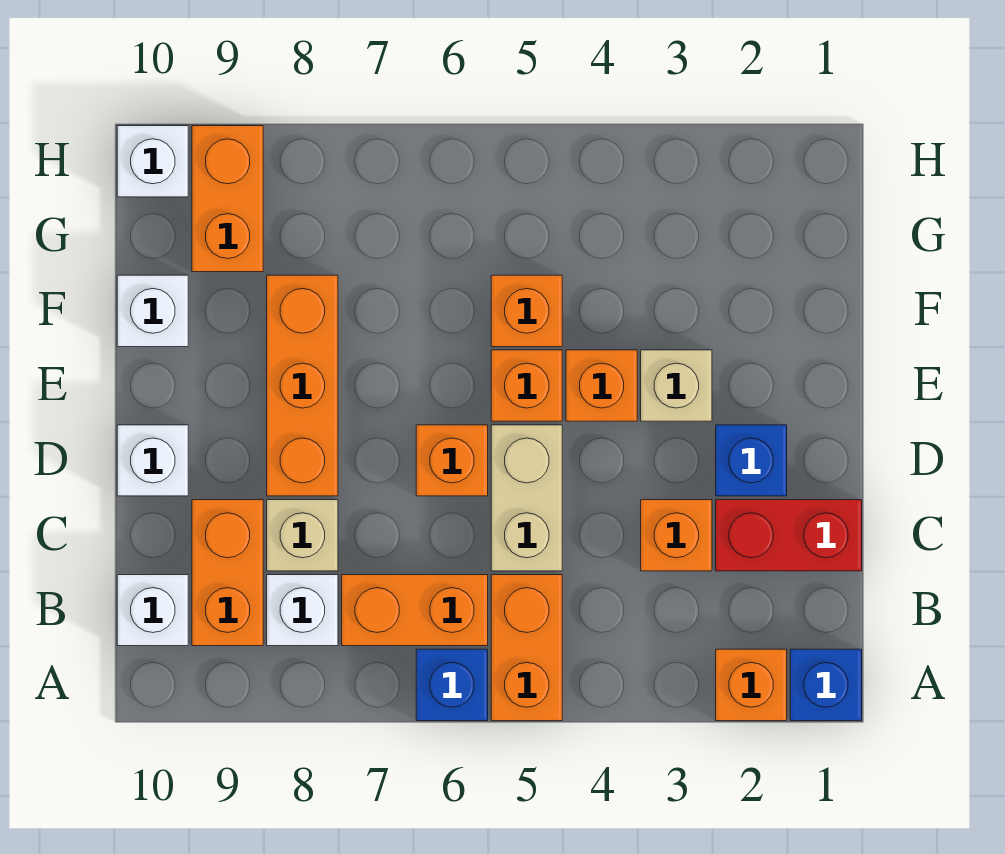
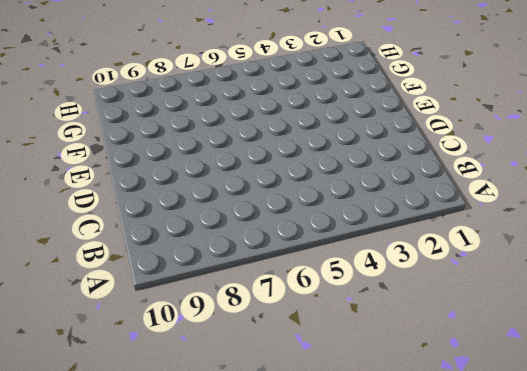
none -> blue brick A1 level 1
none -> orange brick A2 level 1
none -> orange brick A5:B5 level 1

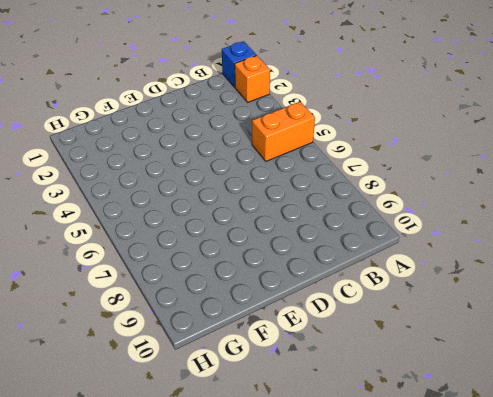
none -> blue brick A6 level 1
none -> orange brick B6:B7 level 1
none -> white brick B8 level 1

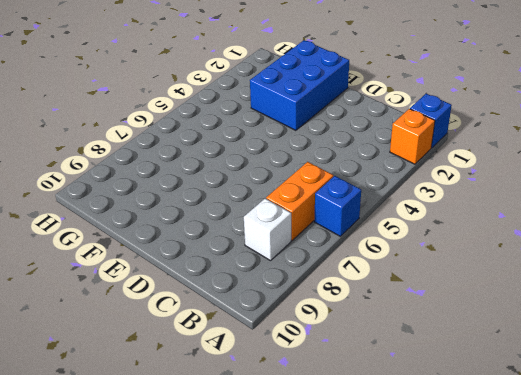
blue brick E1:F3 level 1 -> tan brick E3 level 1
none -> orange brick A5:B5 level 1
none -> orange brick B9:C9 level 1
none -> white brick B10 level 1

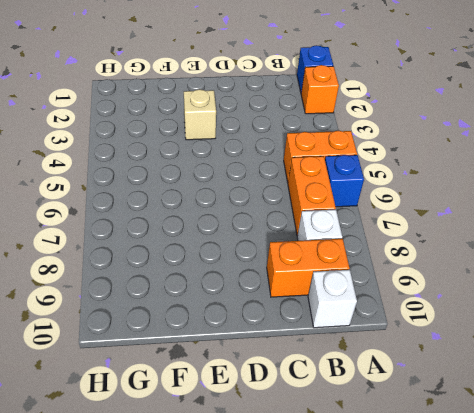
none -> red brick C1:C2 level 1
none -> orange brick C3 level 1
none -> tan brick C5:D5 level 1

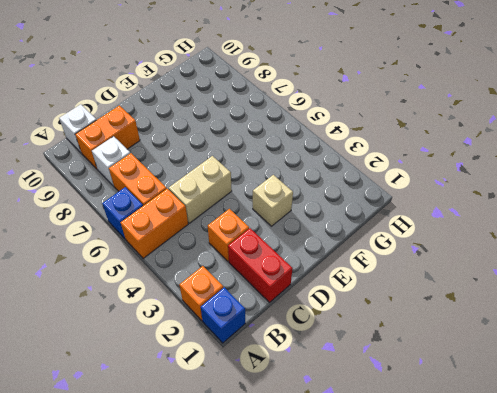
none -> tan brick C8 level 1
none -> blue brick D2 level 1
none -> orange brick D6 level 1

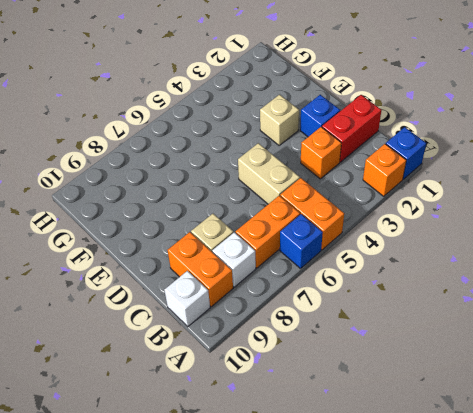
none -> orange brick D6 level 1
none -> orange brick D8:F8 level 1
none -> white brick D10 level 1

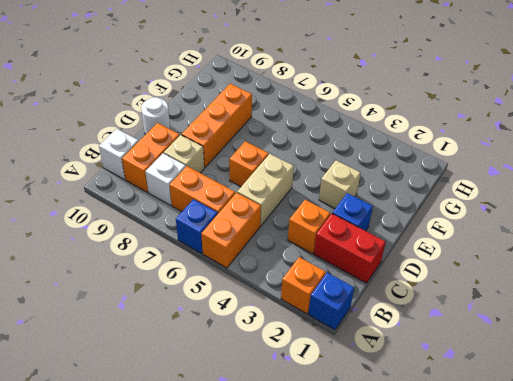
white round brick D10 level 1 -> white brick D10 level 1
none -> orange brick E4 level 1
none -> orange brick E5 level 1
none -> orange brick F5 level 1

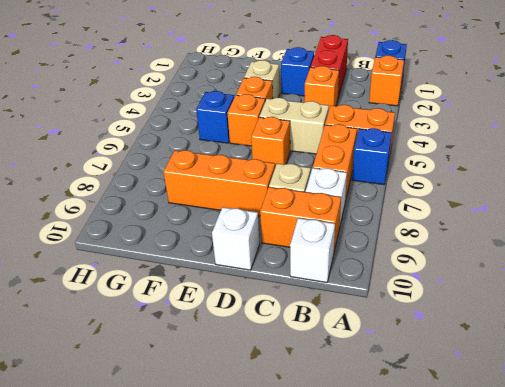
blue brick F5 level 1 -> orange brick F5 level 1
none -> white brick F10 level 1
none -> orange brick G9:H9 level 1
none -> white brick H10 level 1

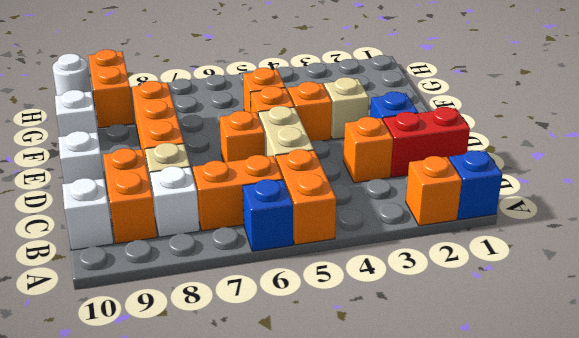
white round brick H10 level 1 -> white brick H10 level 1

